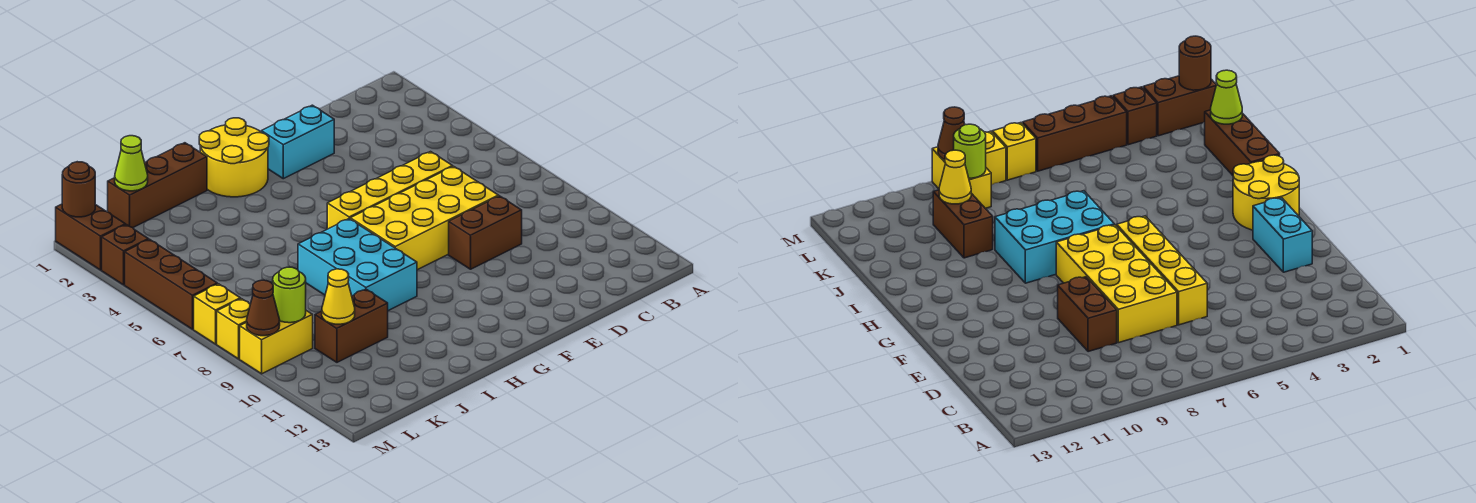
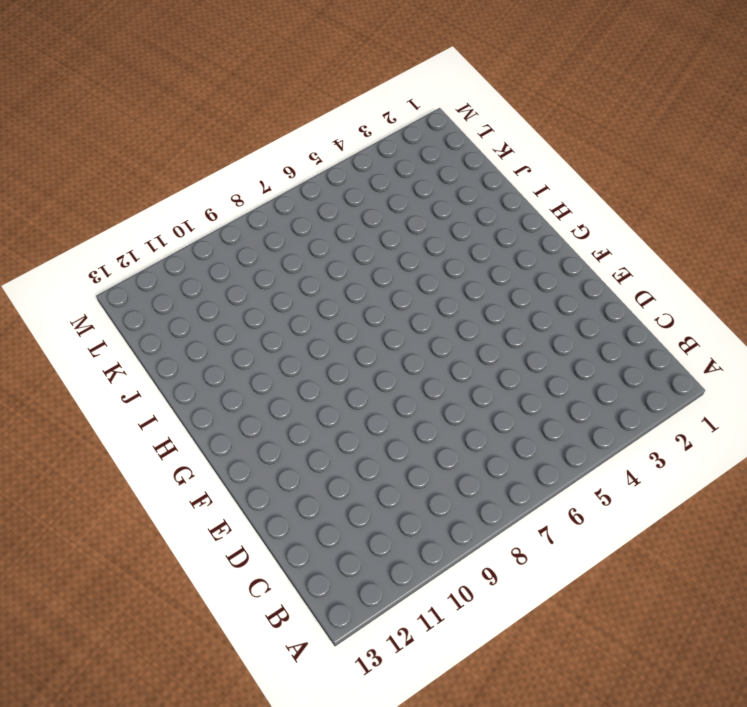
none -> yellow brick D6:G6 level 1
none -> yellow brick D7:G8 level 1
none -> brown brick D9:E9 level 1

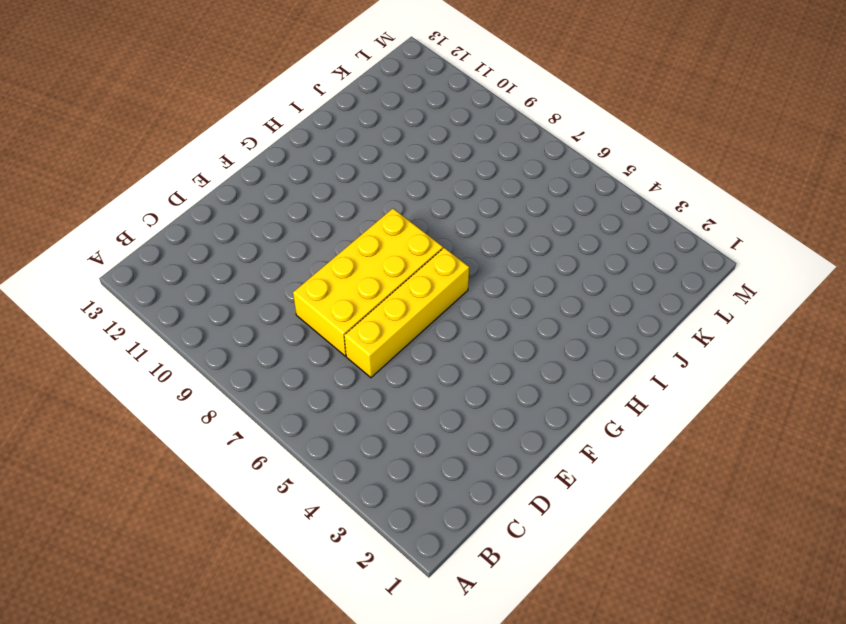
none -> brown brick D9:E9 level 1
none -> cyan brick E2:F2 level 1
none -> yellow round brick G1:H2 level 1

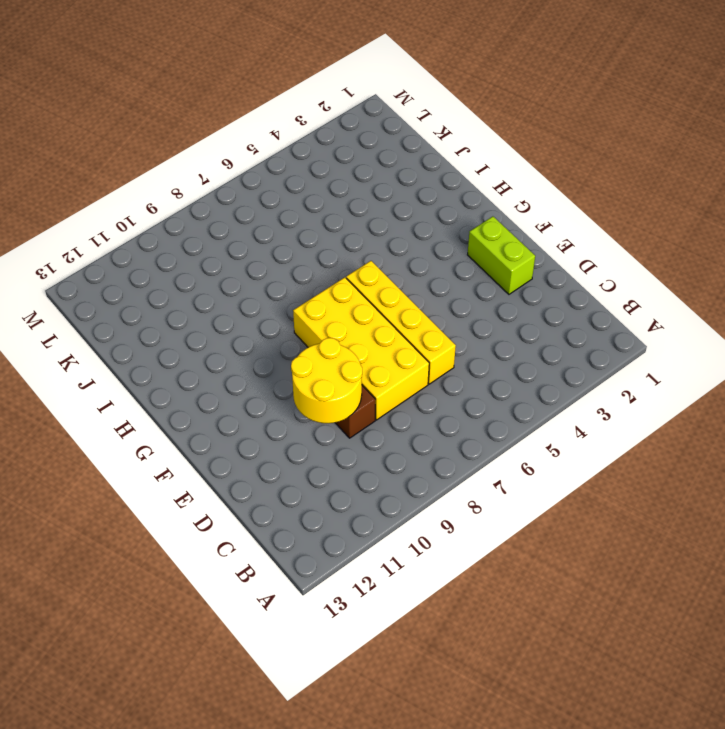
yellow round brick D9:E10 level 2 -> yellow round brick G1:H2 level 1
lime brick E2:F2 level 1 -> cyan brick E2:F2 level 1
none -> cyan brick H7:I9 level 1
none -> brown brick I1:K1 level 1
none -> brown brick J10:K10 level 1

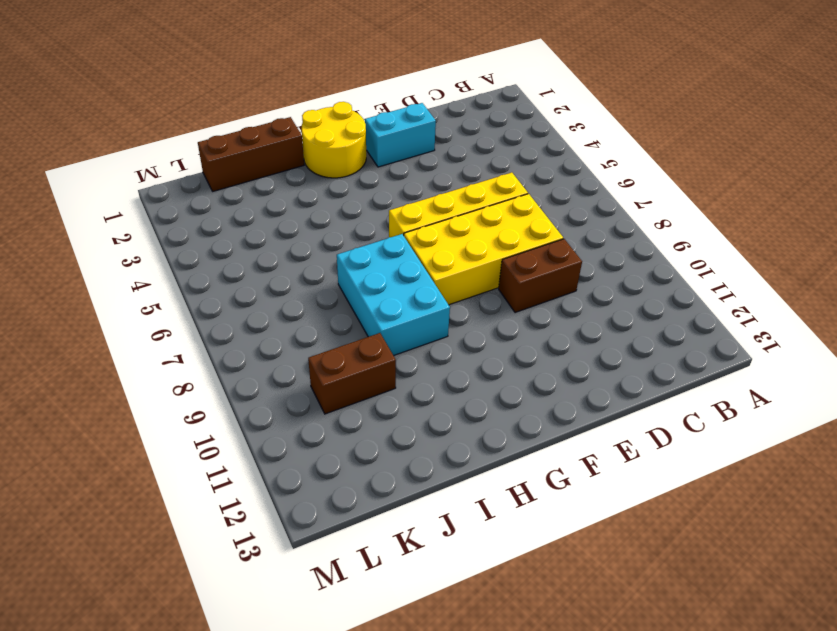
none -> yellow brick L9:M9 level 1
none -> brown brick M1:M2 level 1
none -> brown brick M3 level 1

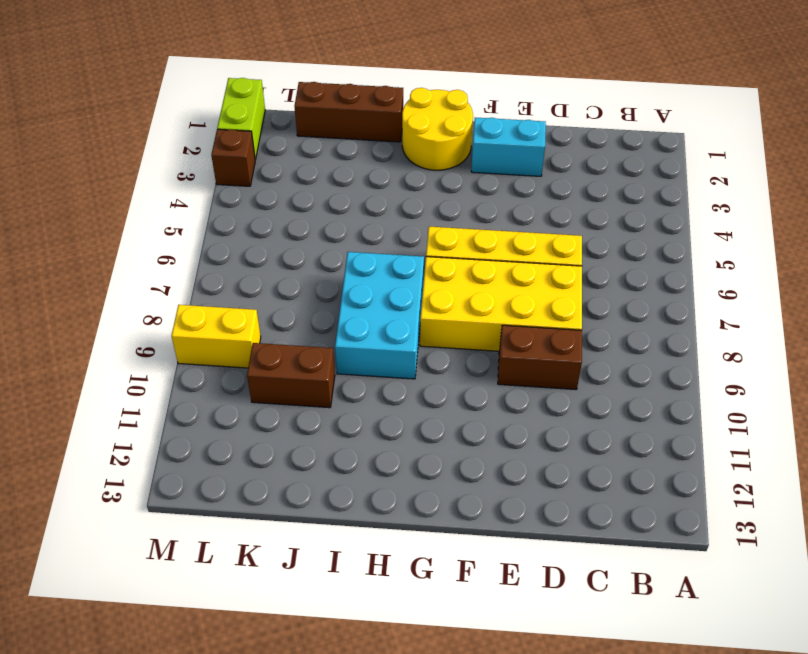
lime brick M1:M2 level 1 -> brown brick M1:M2 level 1
none -> brown brick M4:M6 level 1
none -> yellow brick M7 level 1
none -> yellow brick M8 level 1

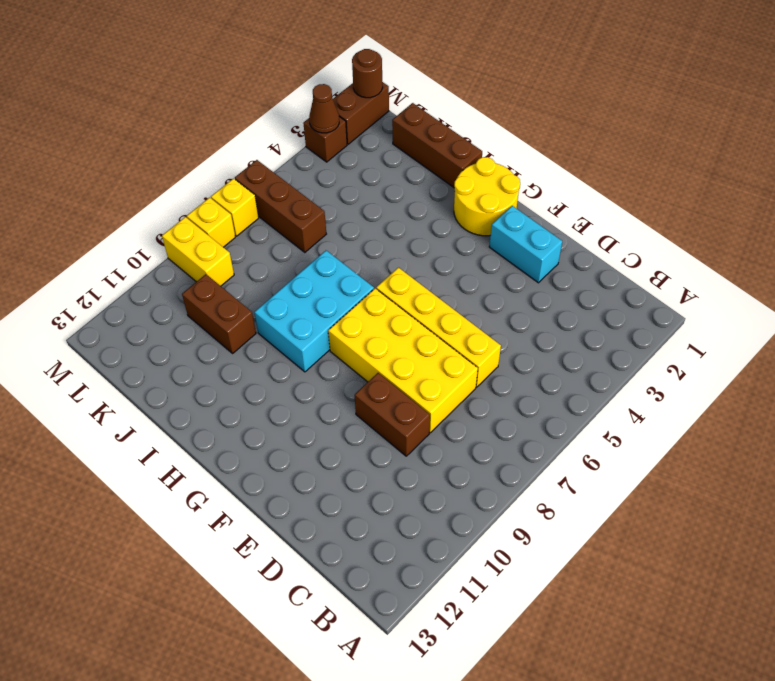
brown brick K6:M6 level 1 -> brown brick M4:M6 level 1
brown cone M3 level 2 -> brown cone M9 level 2
none -> lime cone K1 level 2
none -> yellow cone K10 level 2
none -> lime round brick L9 level 2

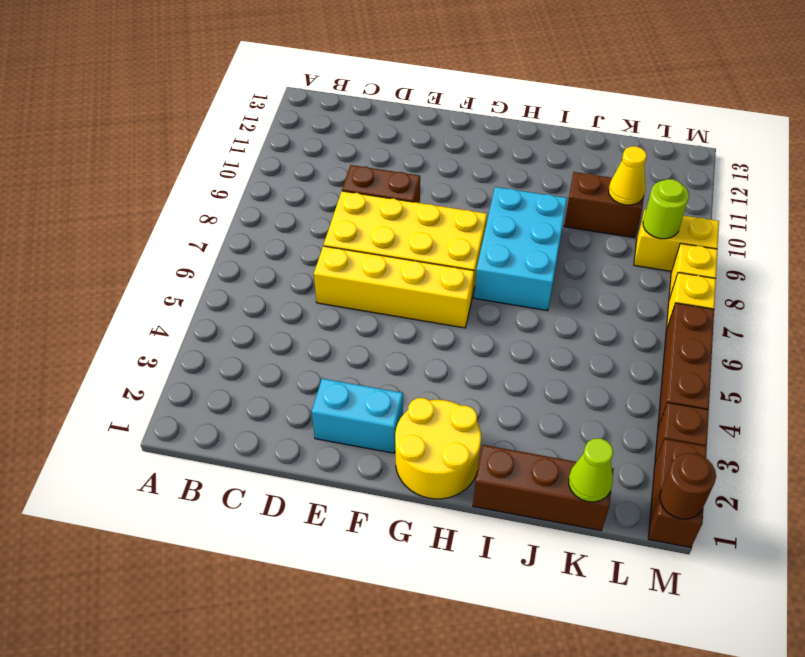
none -> brown cone M9 level 2

